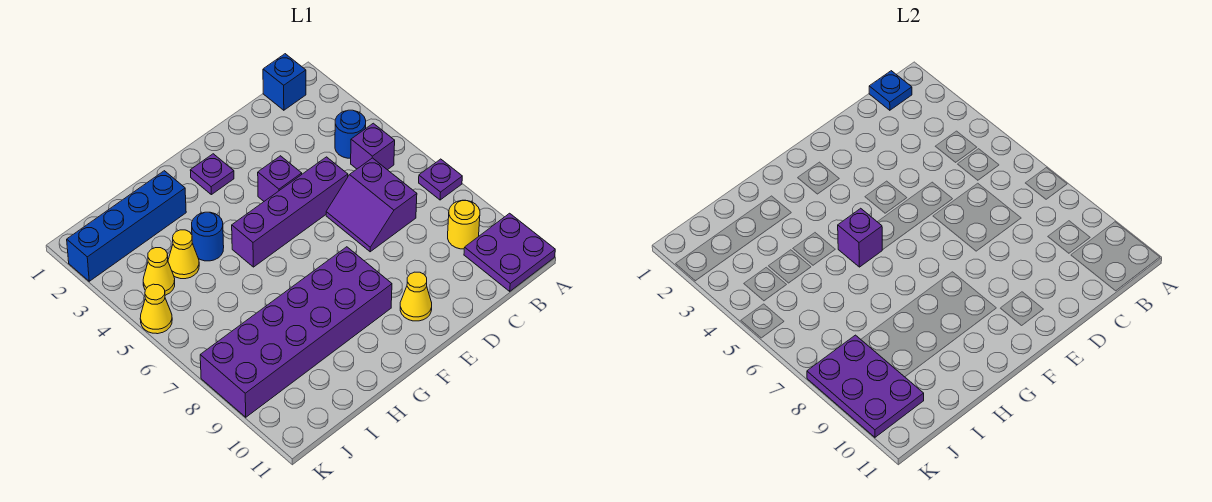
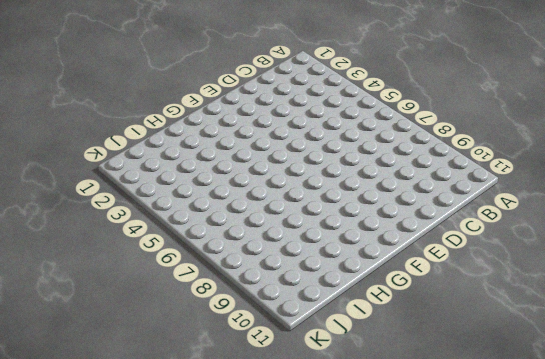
none -> purple plate A7 level 1
none -> purple plate A10:B11 level 1
none -> blue brick B1 level 1

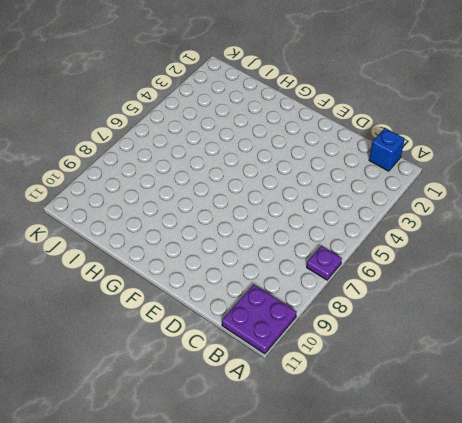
none -> blue round brick B4 level 1
none -> purple brick B5 level 1
none -> yellow round brick B9 level 1

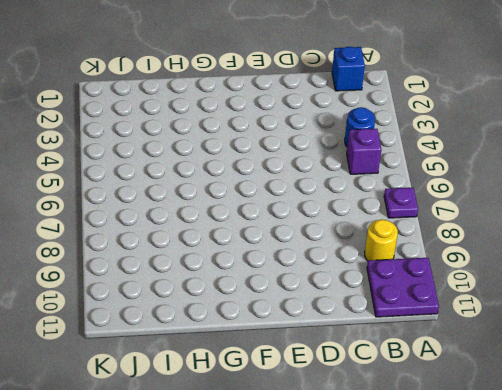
none -> purple slope C6:D7 level 1 top C
none -> purple brick D5:G5 level 1
none -> purple brick E4 level 1

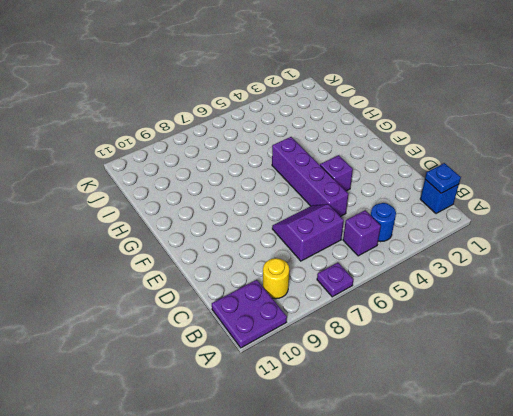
none -> yellow cone E10 level 1
none -> purple plate F2 level 1
none -> purple brick F8:K9 level 1

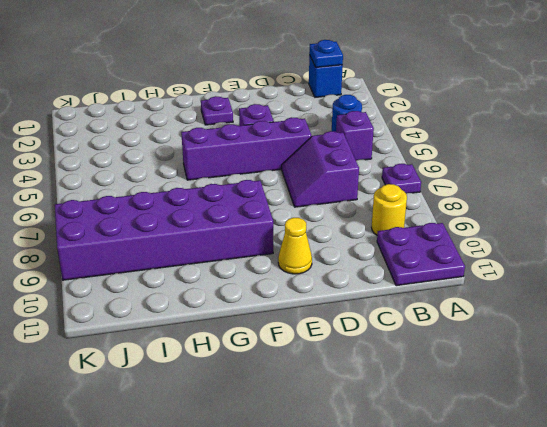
none -> blue brick H2:K2 level 1
none -> blue round brick H4 level 1
none -> yellow cone I4 level 1

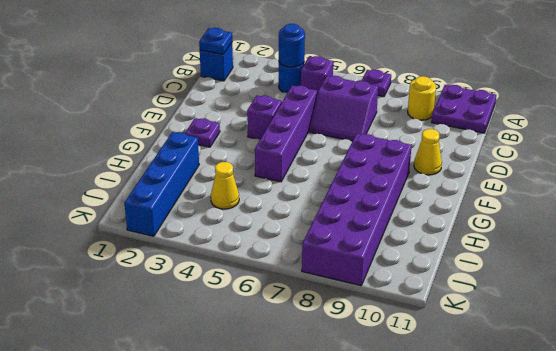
blue round brick B4 level 2 -> blue round brick H4 level 1
none -> yellow cone J4 level 1
none -> yellow cone K5 level 1
none -> purple brick G5 level 2

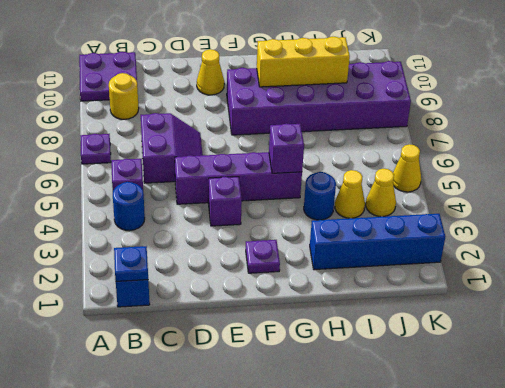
yellow brick G9:I9 level 2 -> none
none -> purple plate J8:K10 level 2

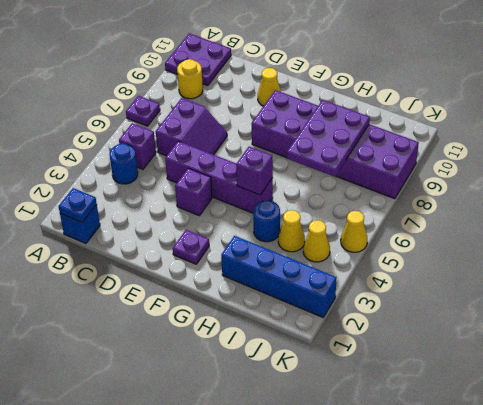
purple plate H7:I9 level 2 -> purple plate J8:K10 level 2

